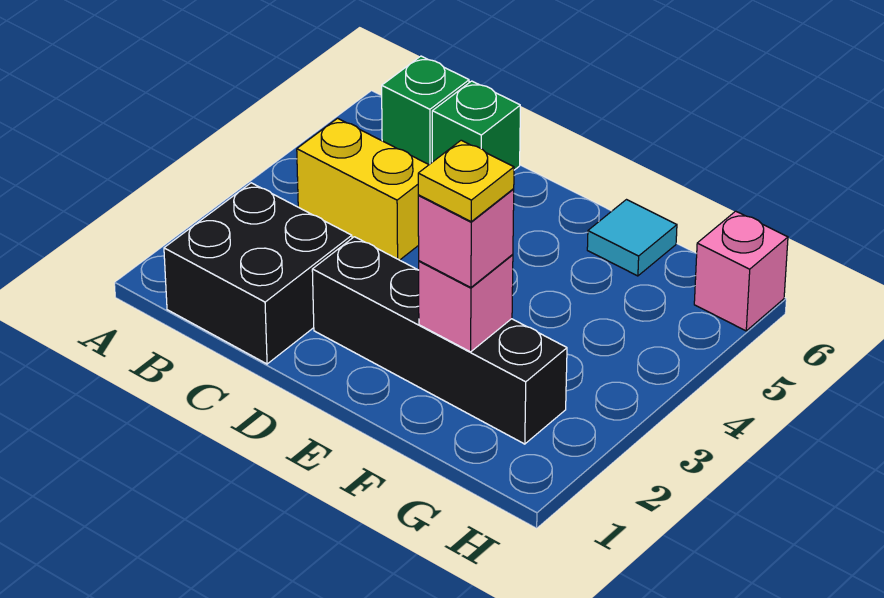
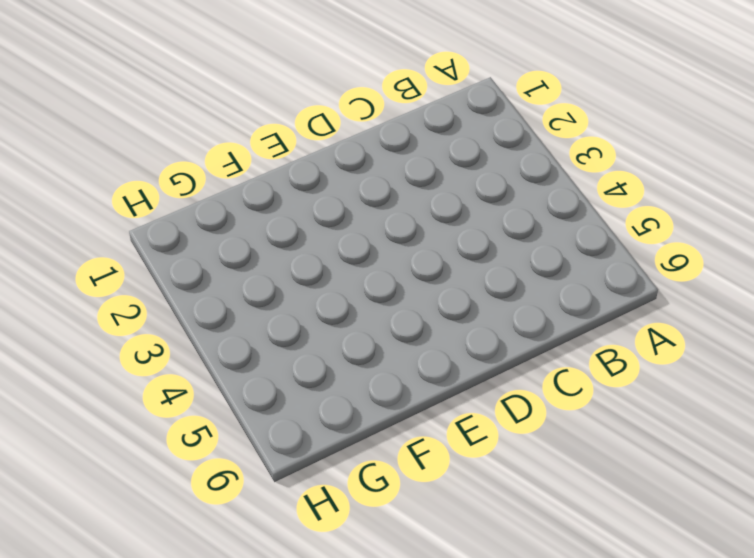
none -> black brick B1:C2 level 1
none -> yellow brick B4:C4 level 1

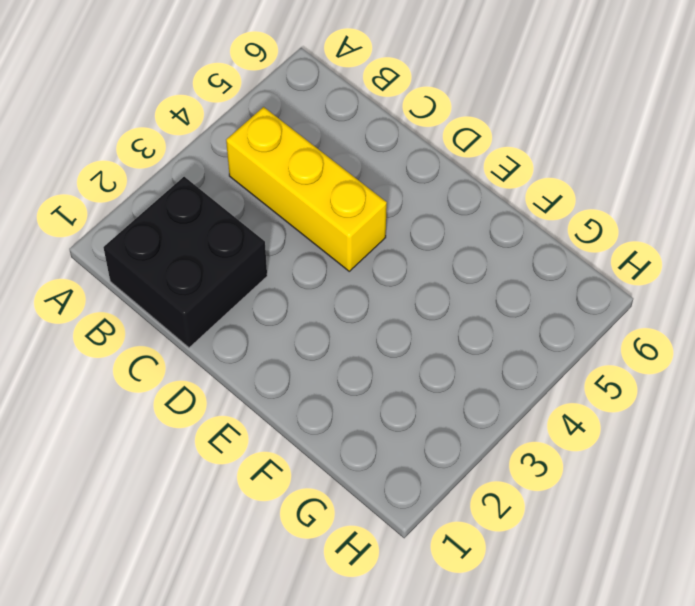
yellow brick B4:D4 level 1 -> yellow brick B4:C4 level 1
none -> green brick B6 level 1
none -> green brick C6 level 1

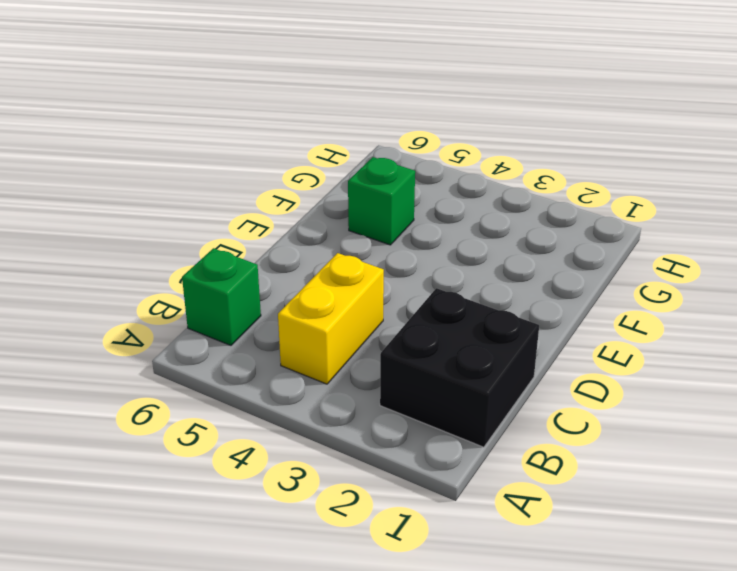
green brick F5 level 1 -> green brick C6 level 1
none -> black brick D2:G2 level 1
none -> cyan tile F6 level 1

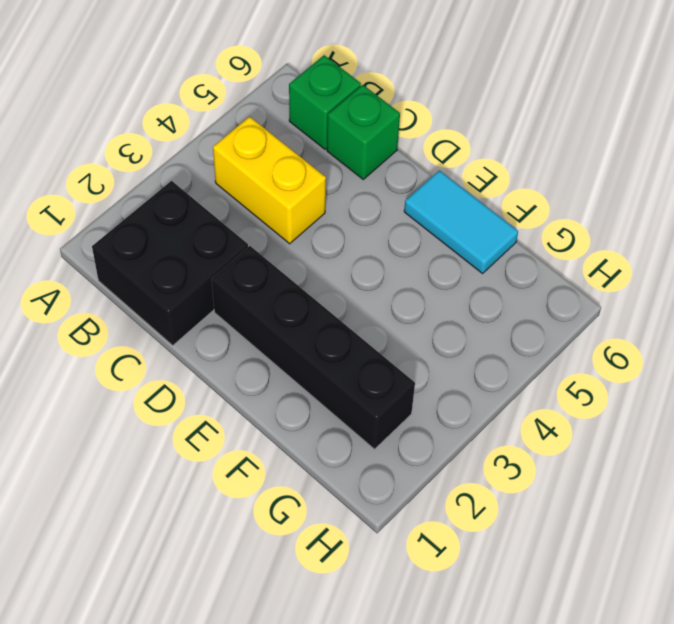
cyan tile E6:F6 level 1 -> cyan tile F6 level 1
none -> pink brick H6 level 1
none -> pink brick F2 level 2

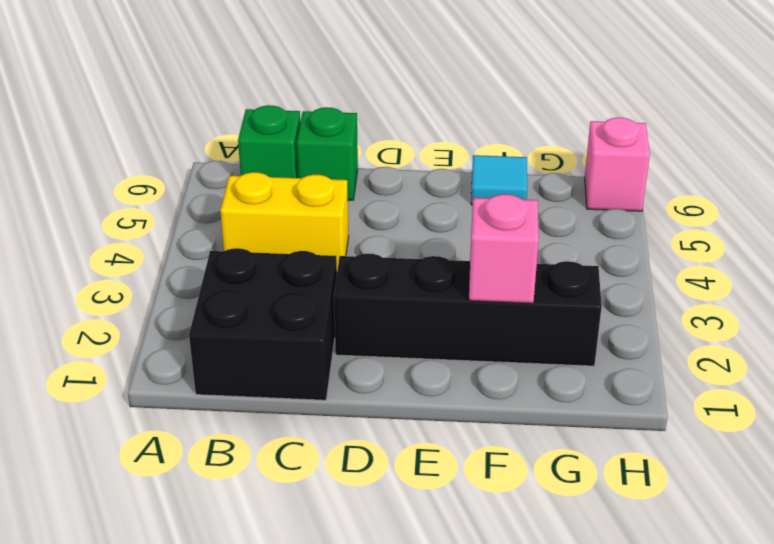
none -> pink brick F2 level 3
none -> yellow plate F2 level 4

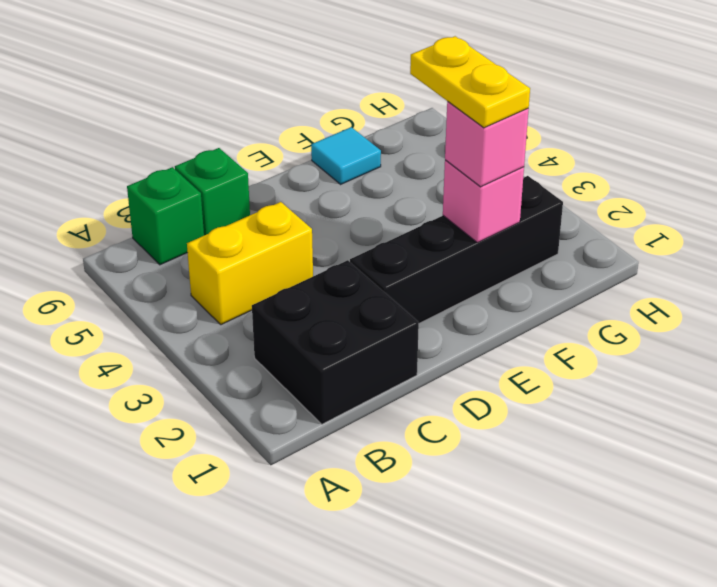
yellow plate F2:F3 level 4 -> yellow plate F2 level 4
none -> pink brick H6 level 1

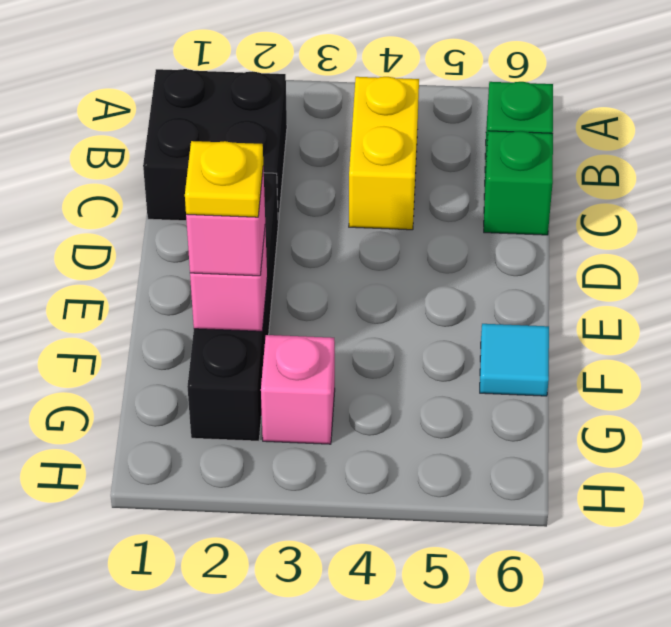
pink brick G3 level 1 -> pink brick H6 level 1

